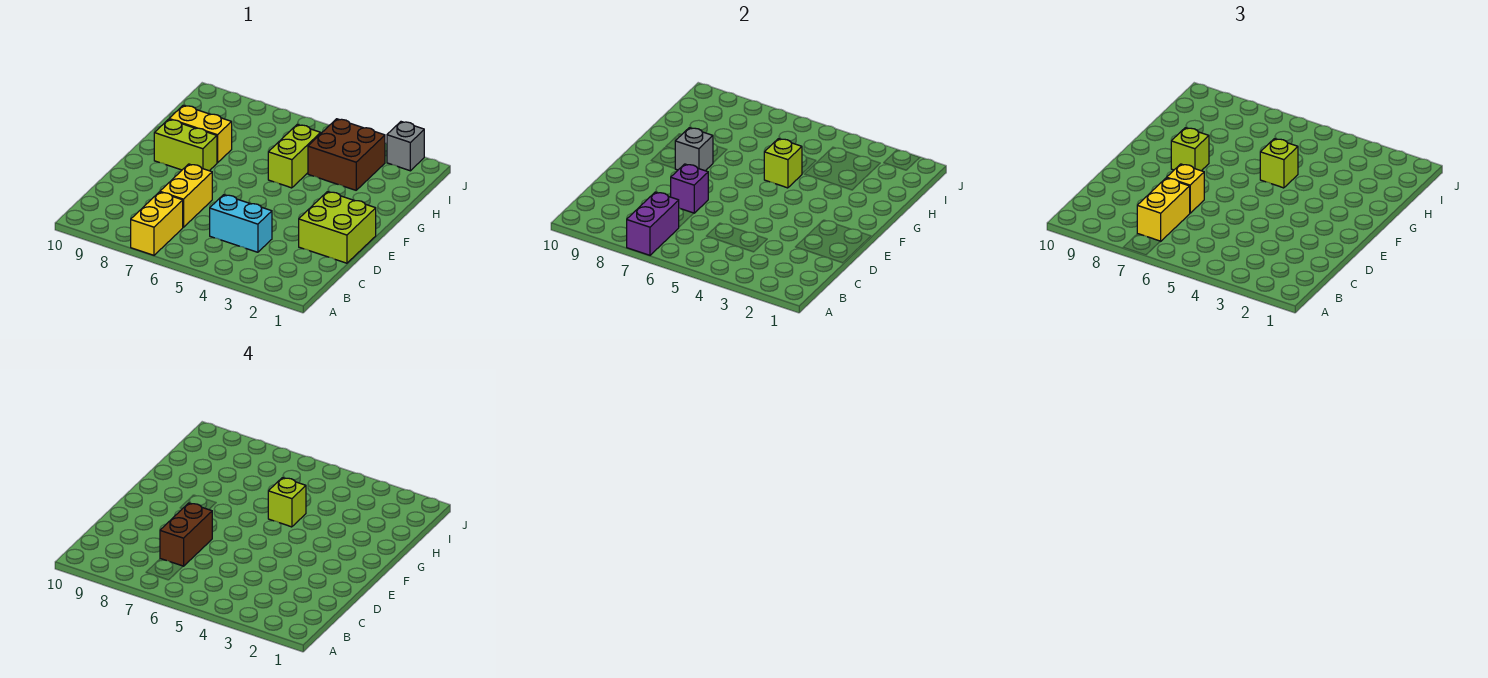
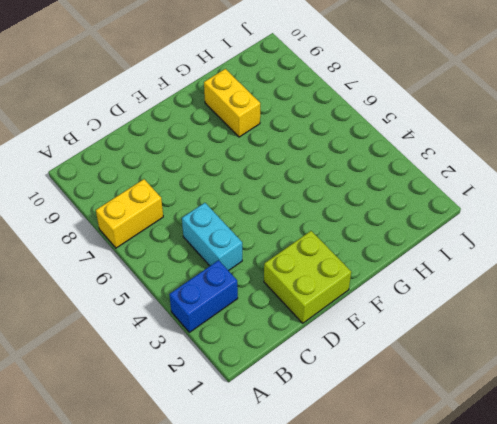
blue brick A3:B3 level 1 -> none
none -> yellow brick C7:D7 level 1
none -> lime brick F8:F9 level 1
none -> lime brick G5:H5 level 1

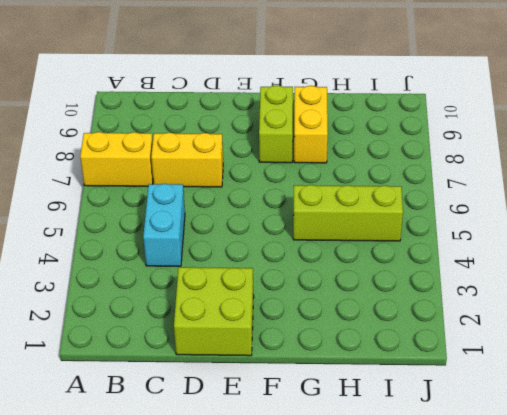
lime brick G5:I5 level 1 -> lime brick G5:H5 level 1
none -> brown brick H3:I4 level 1
none -> grey brick J2 level 1
none -> purple brick A7:B7 level 2

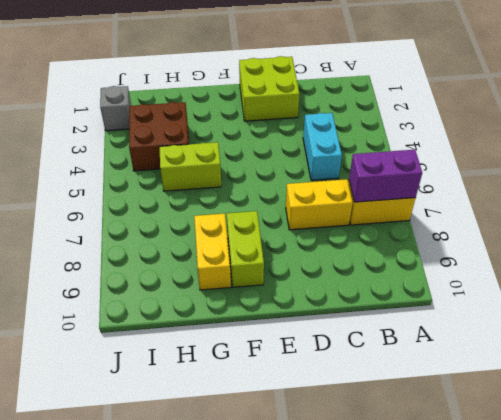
none -> purple brick D7 level 2
none -> grey brick F8 level 2
none -> lime brick G5 level 2

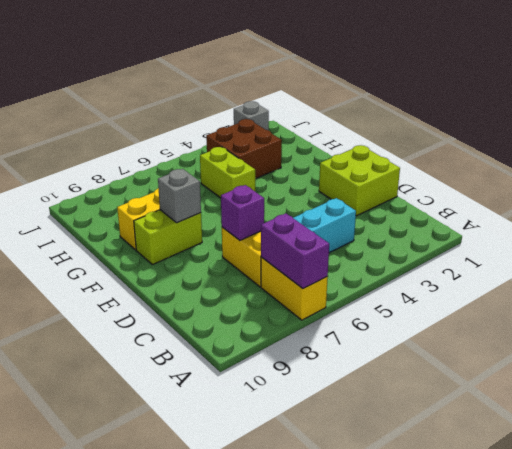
none -> lime brick G5 level 2
none -> yellow brick B7:C7 level 3
none -> yellow brick D7 level 3

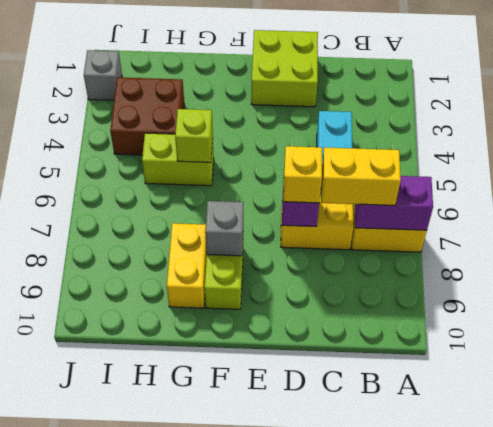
none -> lime brick F8 level 3
none -> lime brick G5 level 3
none -> brown brick C7:D7 level 4

